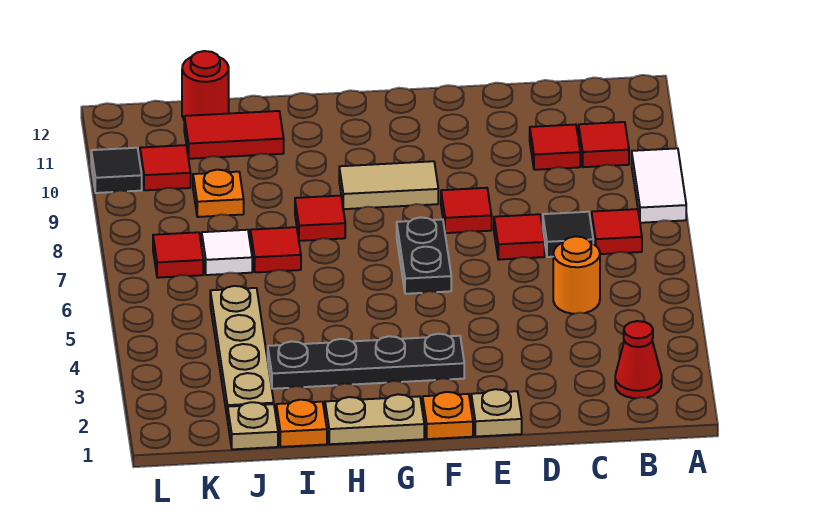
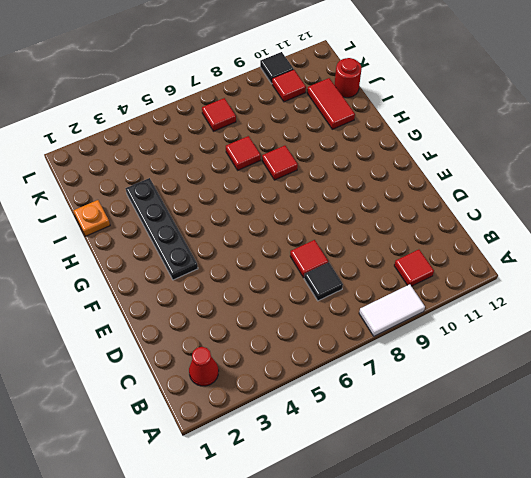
none -> red tile B7 level 1
none -> orange round brick C5 level 1
none -> red tile C10 level 1

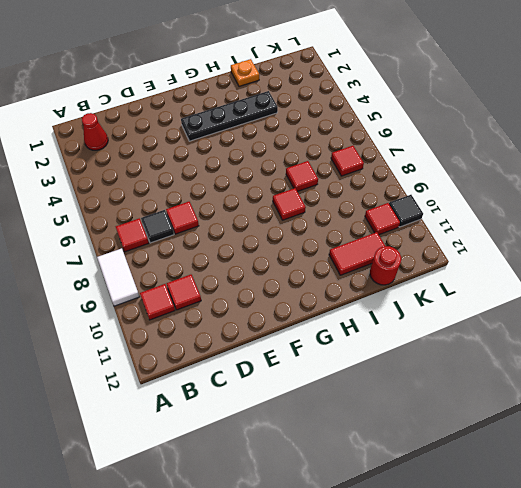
none -> orange round brick C5 level 1
none -> tan plate E1 level 1
none -> red tile E8 level 1

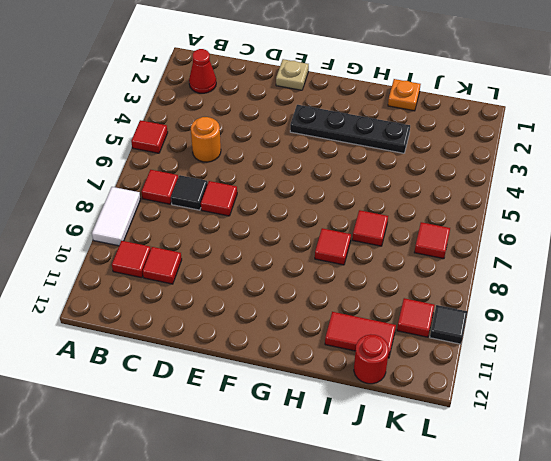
red tile A5 level 1 -> red tile E8 level 1
none -> orange plate F1 level 1
none -> black plate F6:F7 level 1
none -> tan tile F9:G9 level 1

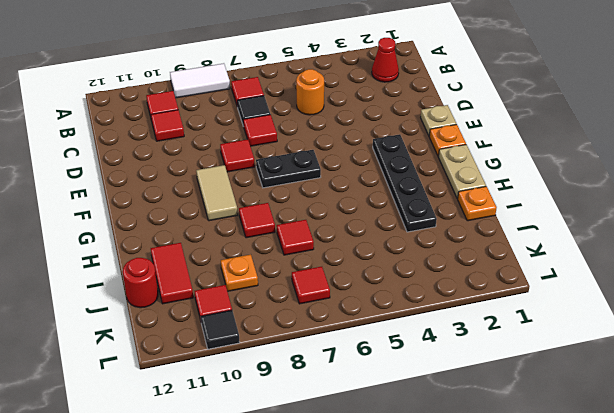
none -> tan plate J1 level 1
none -> tan plate J2:J5 level 1
none -> white tile J7 level 1

